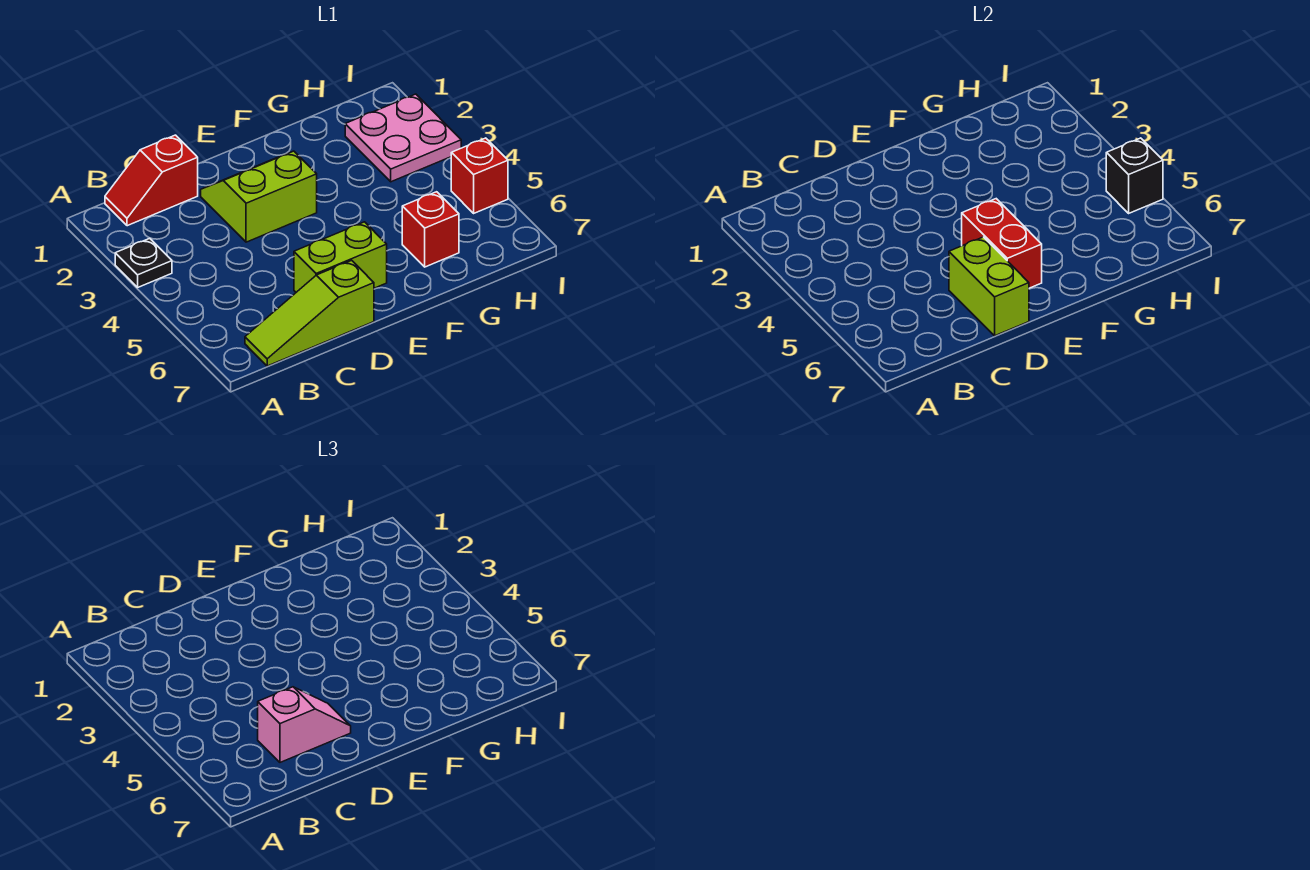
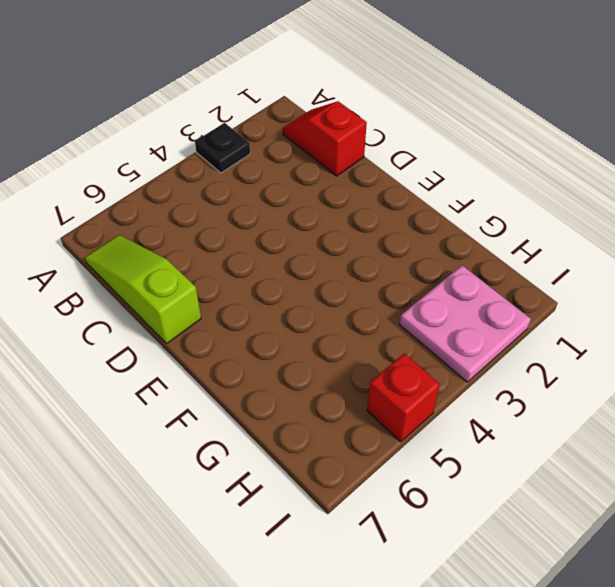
none -> lime slope D2:E3 level 1 top 3
none -> lime brick D6:E6 level 1
none -> red brick G6 level 1

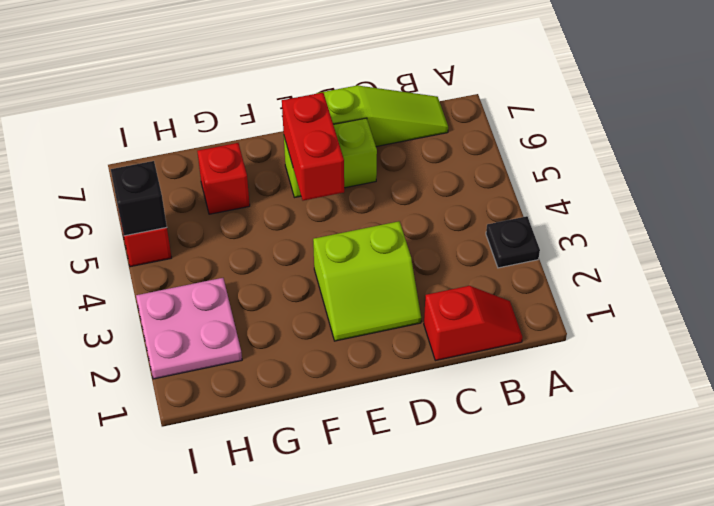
none -> lime brick D6:D7 level 2
none -> pink slope C6:D6 level 3 top C

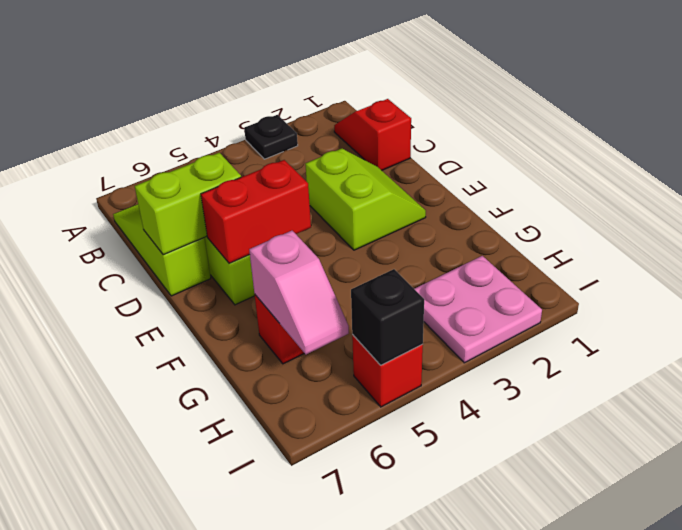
pink slope G6:H6 level 2 top G -> pink slope C6:D6 level 3 top C

